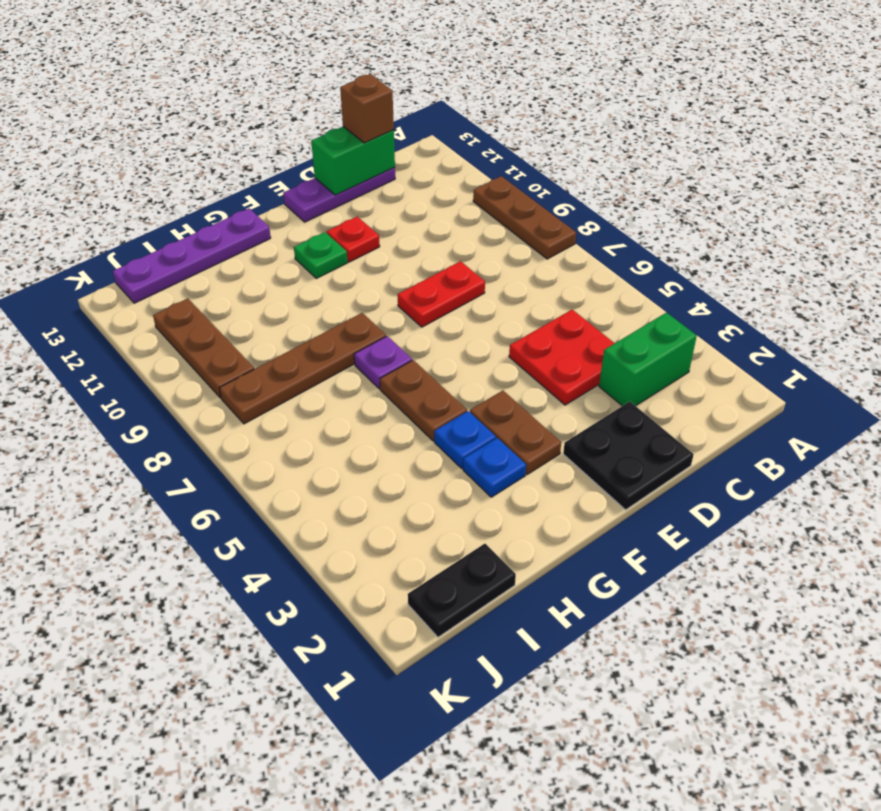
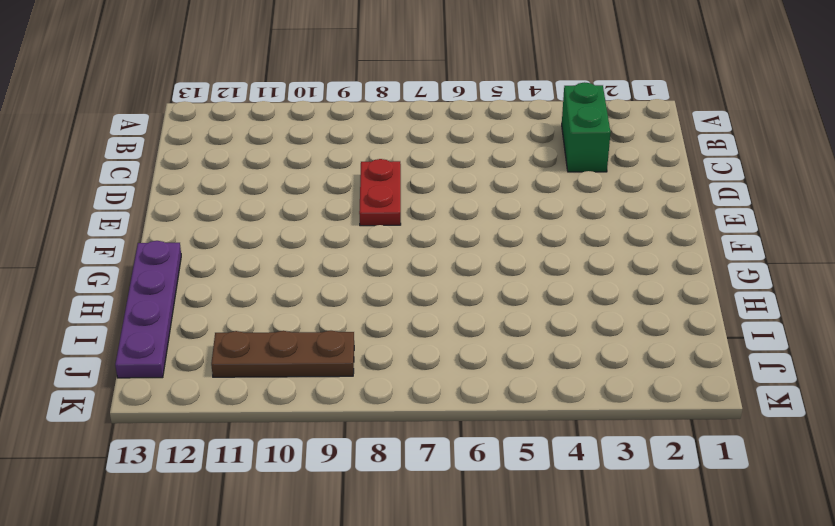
none -> brown plate A8:A10 level 1
none -> red plate C4:D5 level 1
none -> purple plate C13:E13 level 1

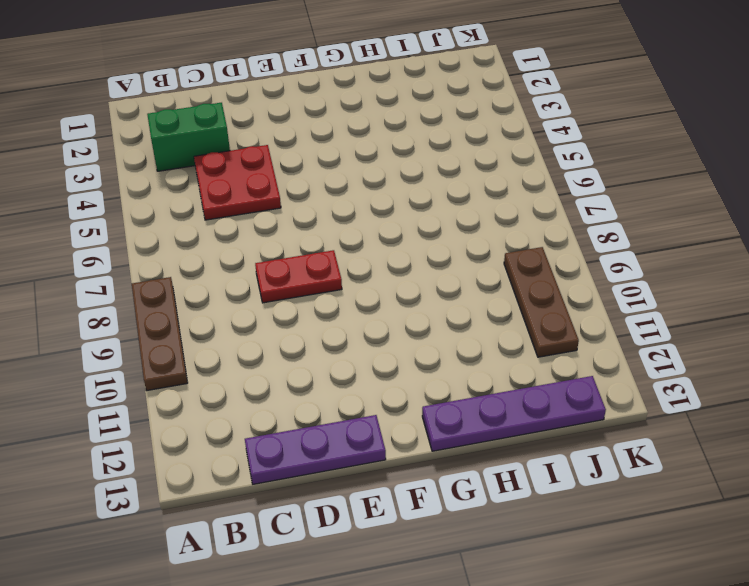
none -> black plate D1:E2 level 1
none -> red plate E11 level 1
none -> brown plate F3:F4 level 1

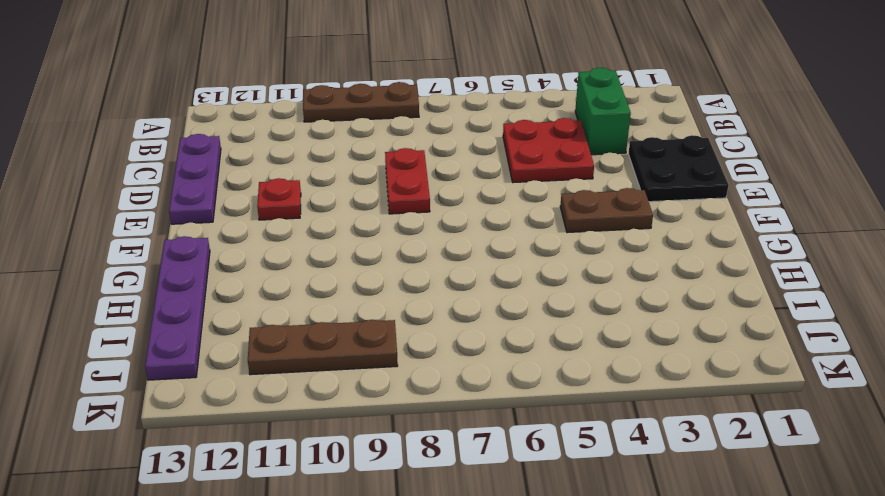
none -> green plate F11 level 1
none -> blue plate G3 level 1
none -> blue plate G4 level 1

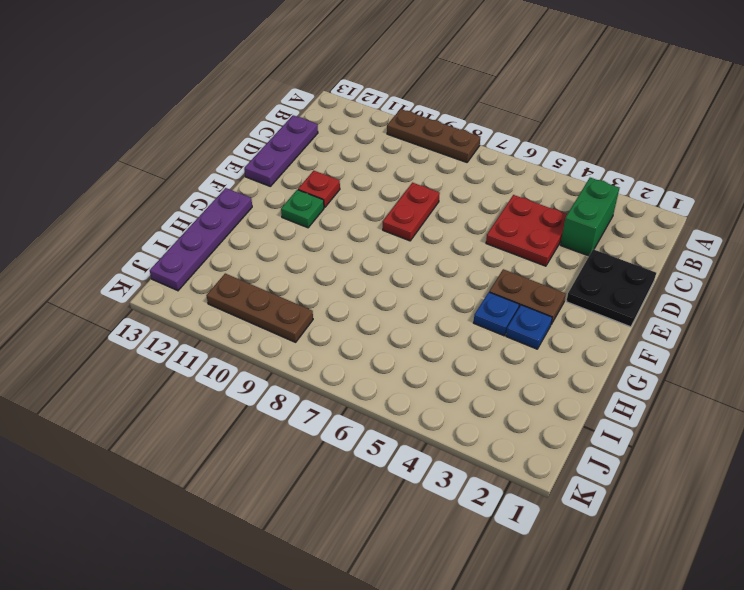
none -> brown plate G5:G6 level 1
none -> purple plate G7 level 1
none -> brown plate G8:J8 level 1

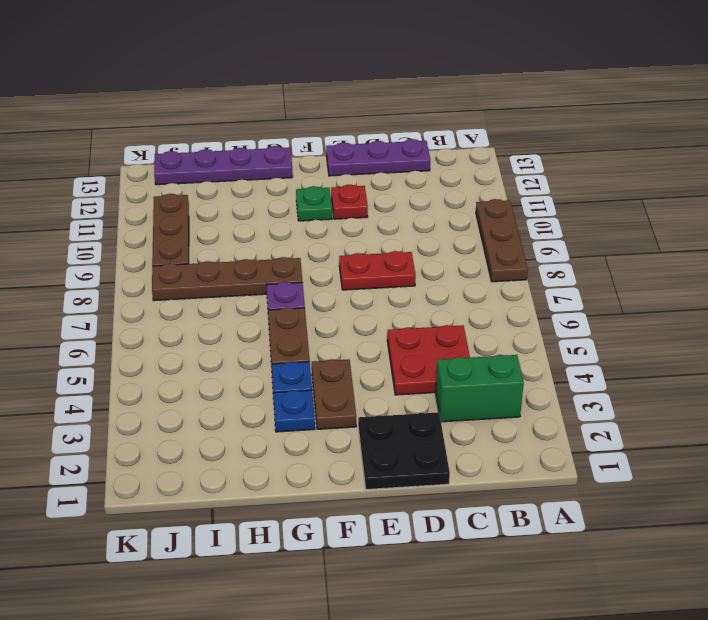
none -> black plate I1:J1 level 1
none -> green brick C13:D13 level 2
none -> brown brick C13 level 3

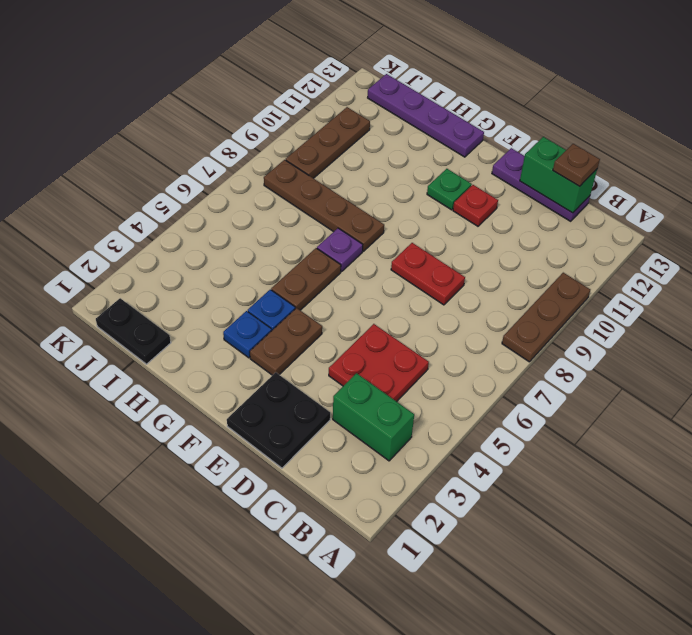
brown plate C13 level 3 -> brown brick C13 level 3

